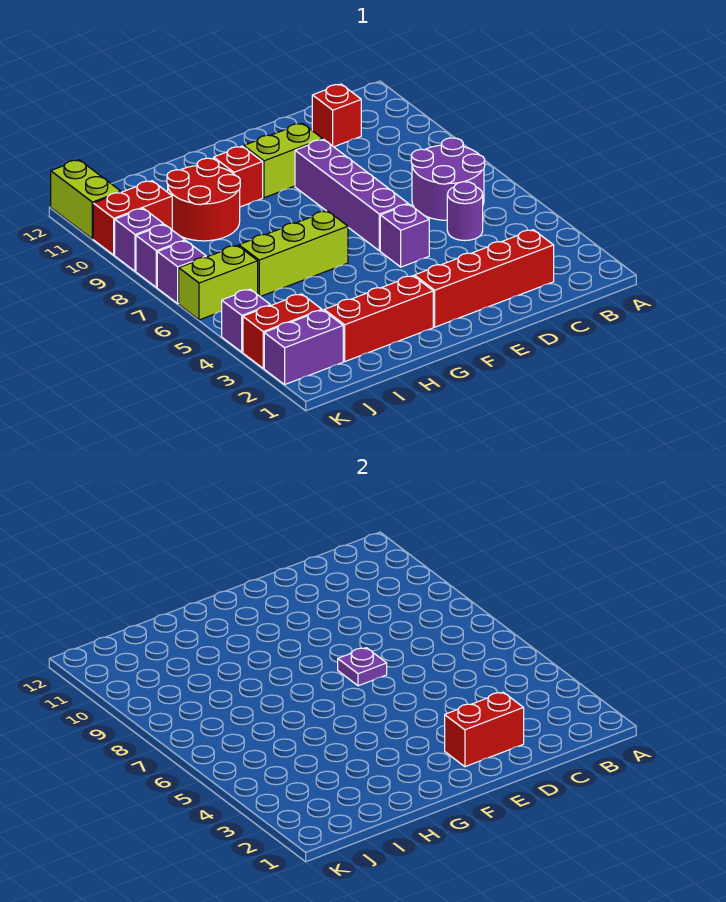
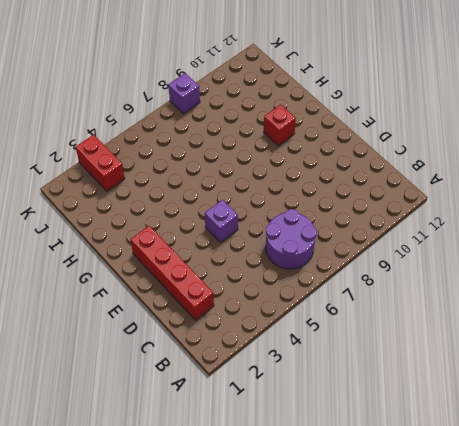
none -> purple round brick C5 level 1
none -> red brick C11 level 1
none -> purple brick E6:E9 level 1

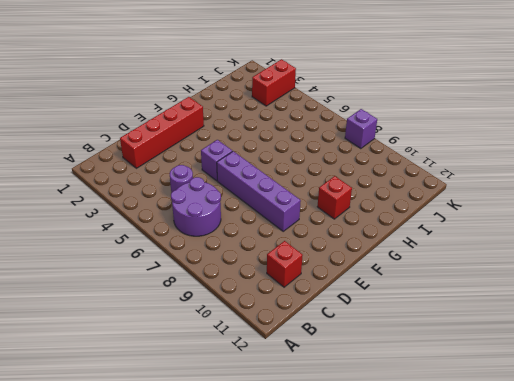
none -> lime brick E10:F10 level 1
none -> red brick G2:I2 level 1
none -> lime brick G6:I6 level 1

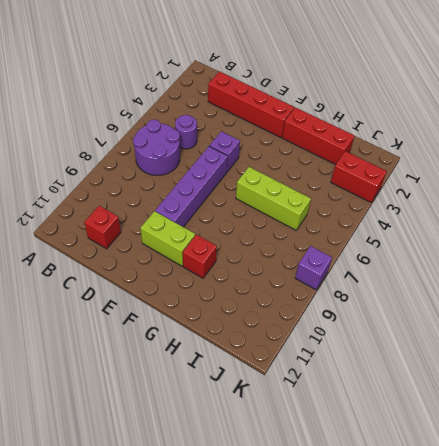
none -> red round brick H9:I10 level 1
none -> purple brick J2:K2 level 1
none -> lime brick J6:K6 level 1

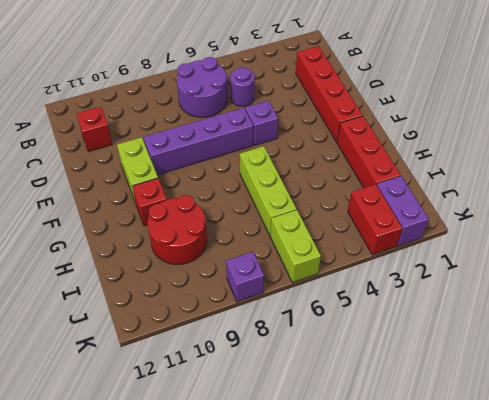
none -> red brick J10:K10 level 1
none -> purple brick K4 level 1
none -> purple brick K7 level 1

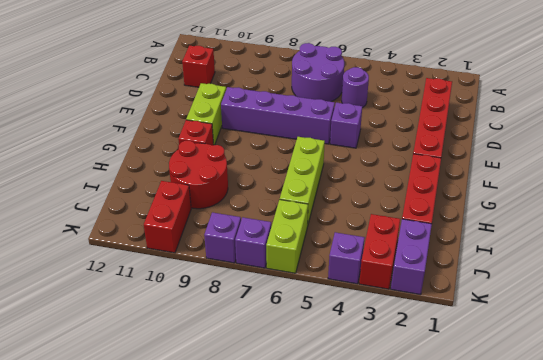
none -> purple brick K9 level 1
none -> lime brick K11:K12 level 1
none -> red brick D2:E2 level 2

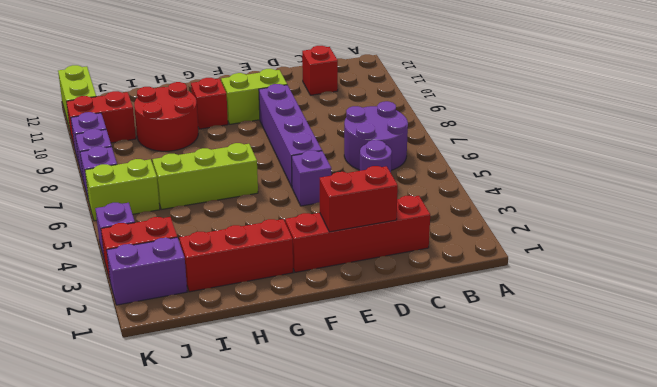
none -> purple plate E7 level 2

